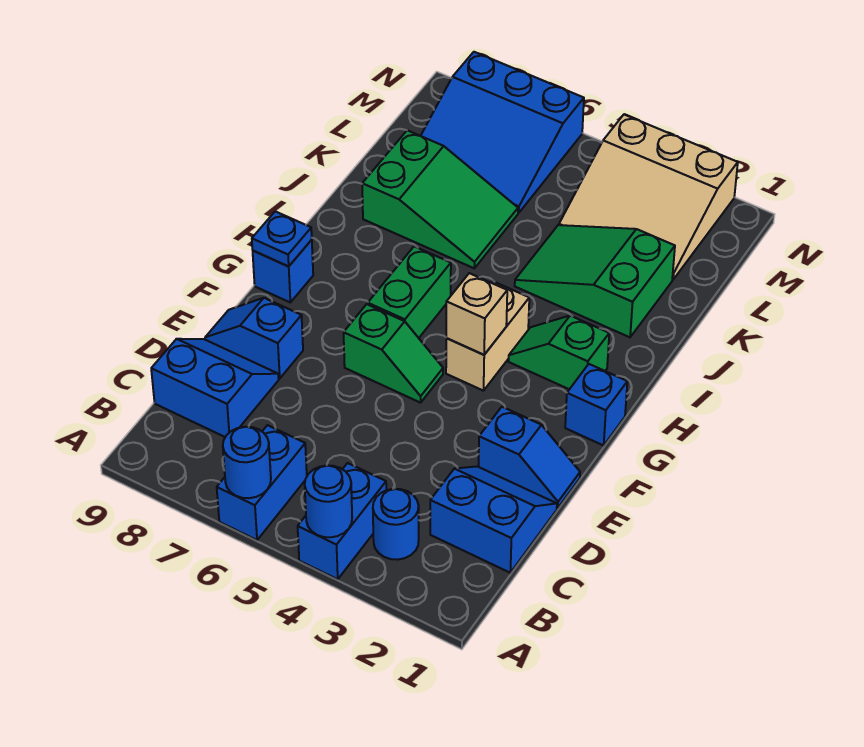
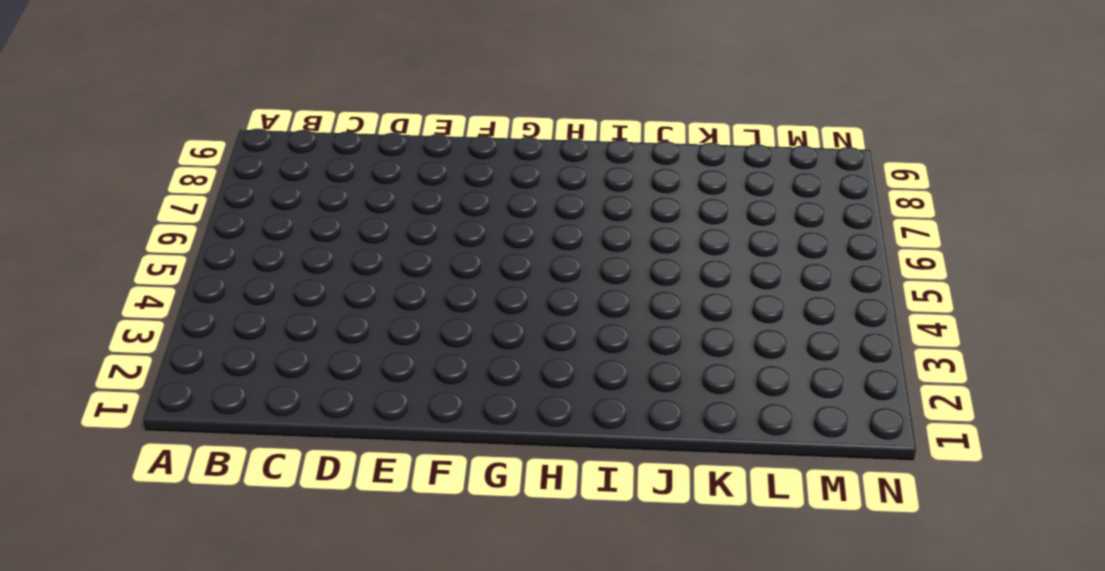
none -> blue brick A4:B4 level 1
none -> blue brick A6:B6 level 1
none -> blue round brick B3 level 1

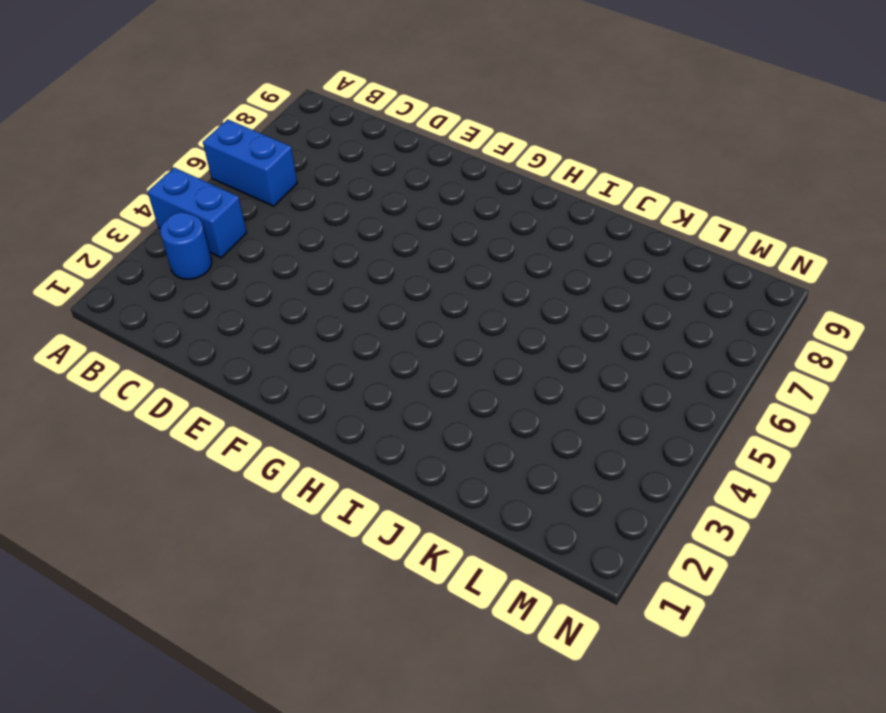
none -> blue slope C1:D2 level 1 top C
none -> blue slope C8:D9 level 1 top C
none -> blue slope E1:E2 level 1 top 2

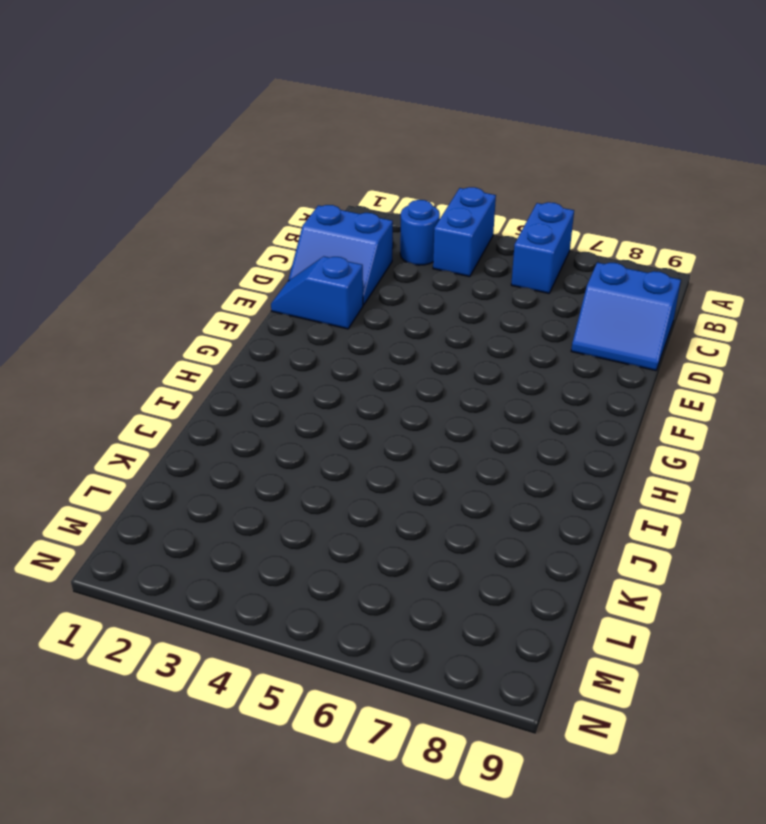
none -> blue slope E8:E9 level 1 top 8
none -> green slope F5:F6 level 1 top 6
none -> blue brick G1 level 1

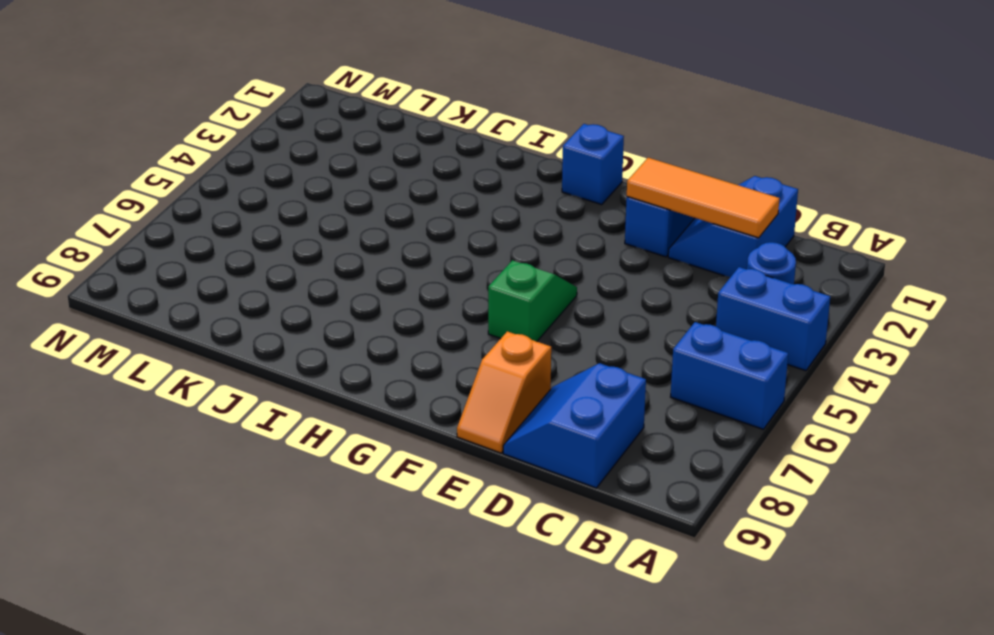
orange tile C2:E2 level 2 -> none
orange slope E8:E9 level 1 top 8 -> blue slope E8:E9 level 1 top 8
none -> tan brick G4:H4 level 1
none -> green brick G6:H6 level 1
none -> blue brick G9 level 1

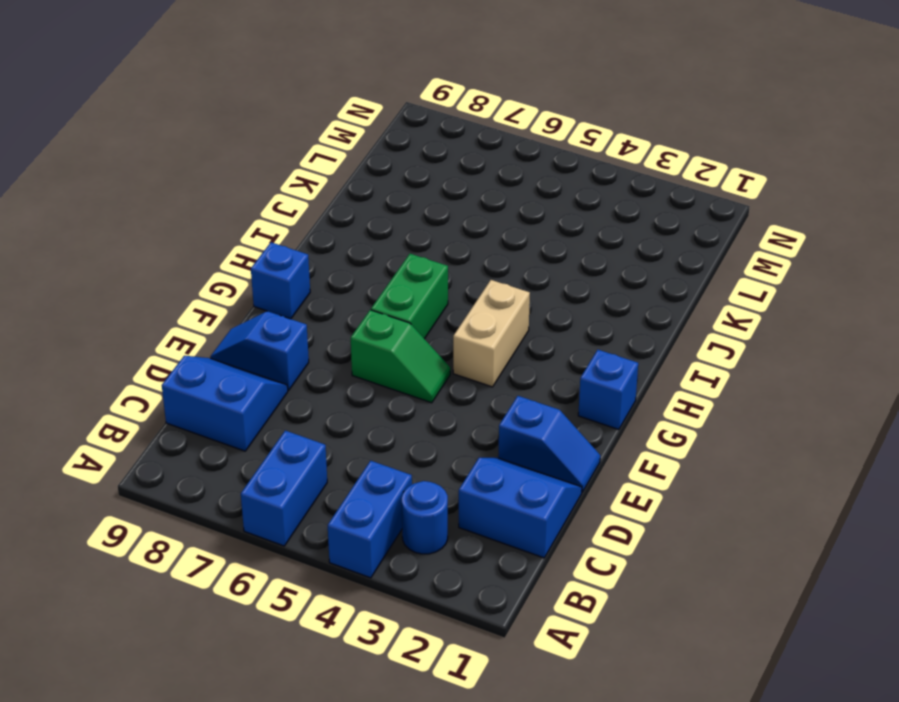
none -> green slope H2:H3 level 1 top 2
none -> green slope J2:K4 level 1 top 2
none -> green slope J6:K8 level 1 top 8

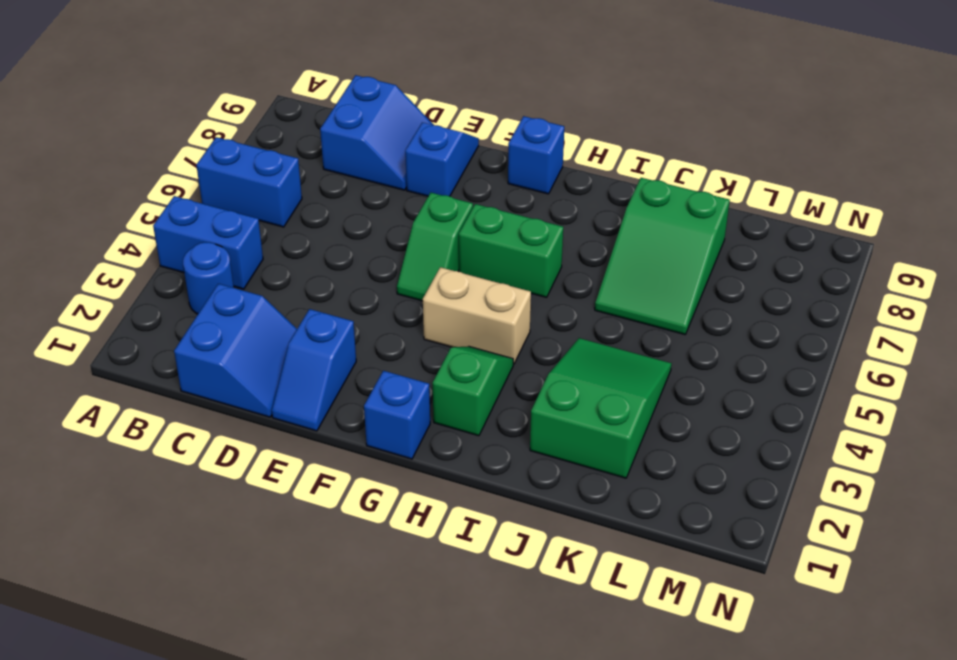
none -> tan slope L2:N4 level 1 top N
none -> blue slope L6:N8 level 1 top N
none -> blue round brick A4 level 2

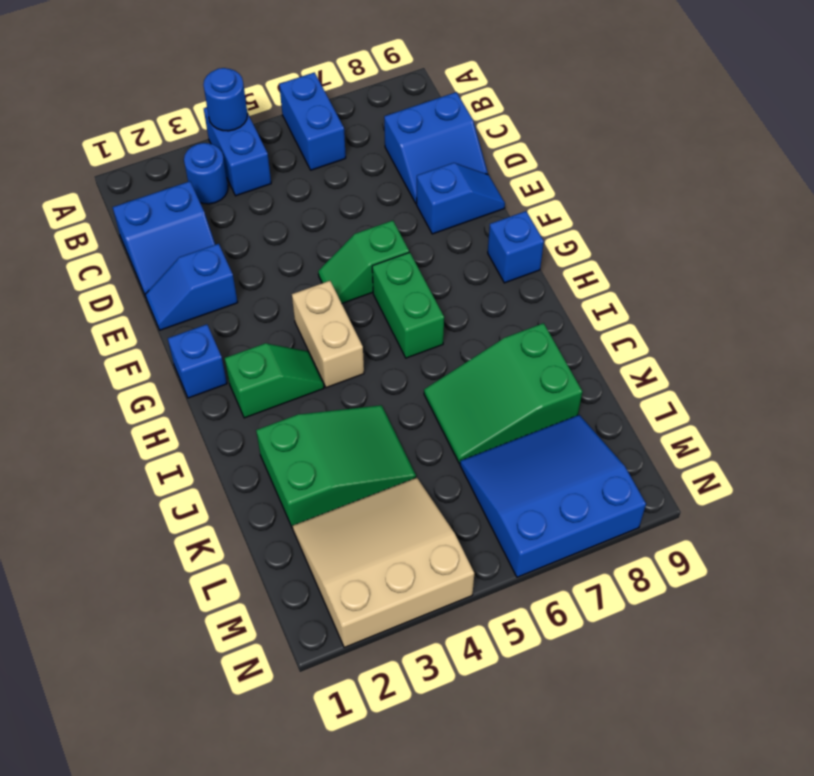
none -> blue round brick A6 level 2
none -> tan brick G4 level 2
none -> blue plate G9 level 2

